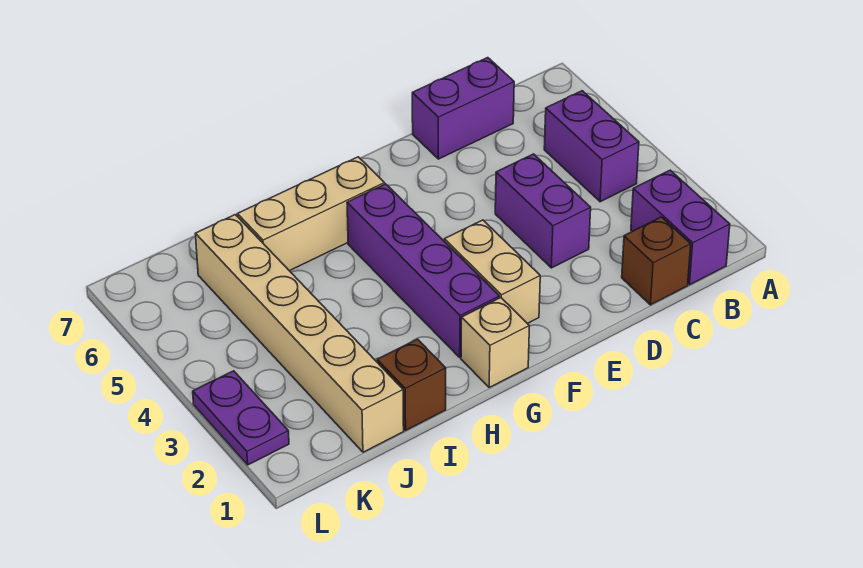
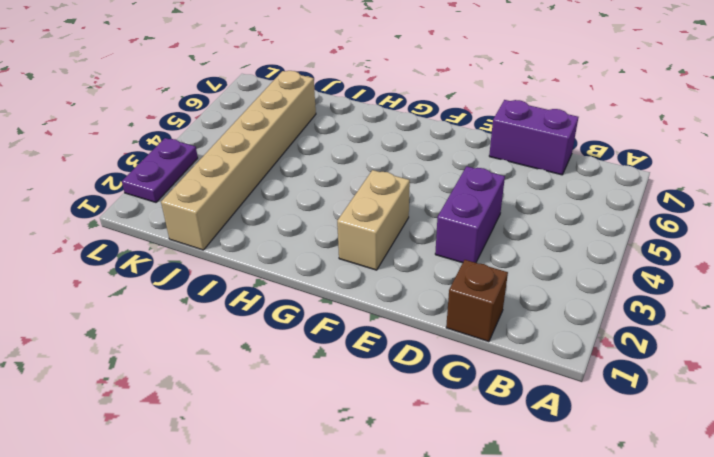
none -> purple brick B1:B2 level 1
none -> purple brick B4:B5 level 1
none -> tan brick G1 level 1

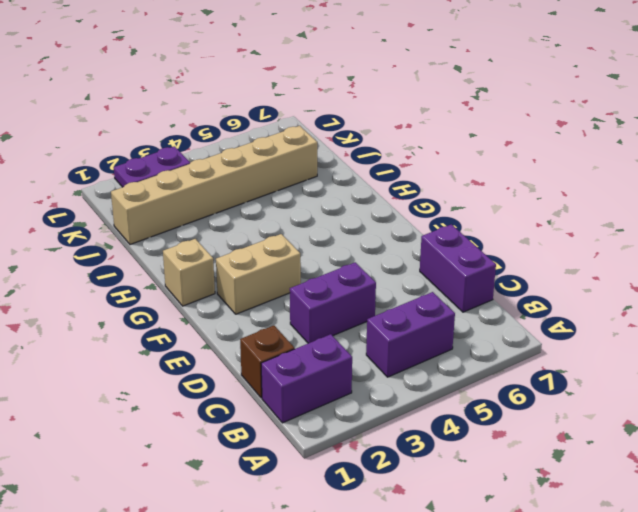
none -> purple brick G2:G5 level 1
none -> tan brick G6:I6 level 1
none -> brown brick I1 level 1

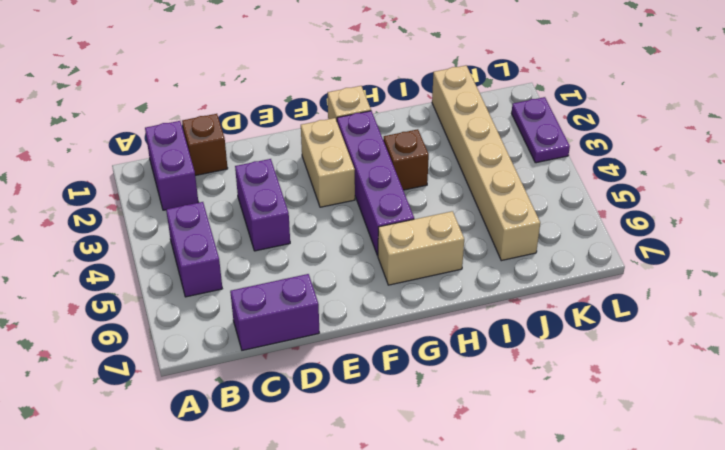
tan brick G6:H6 level 1 -> tan brick G6:I6 level 1
brown brick H3 level 1 -> brown brick I1 level 1

